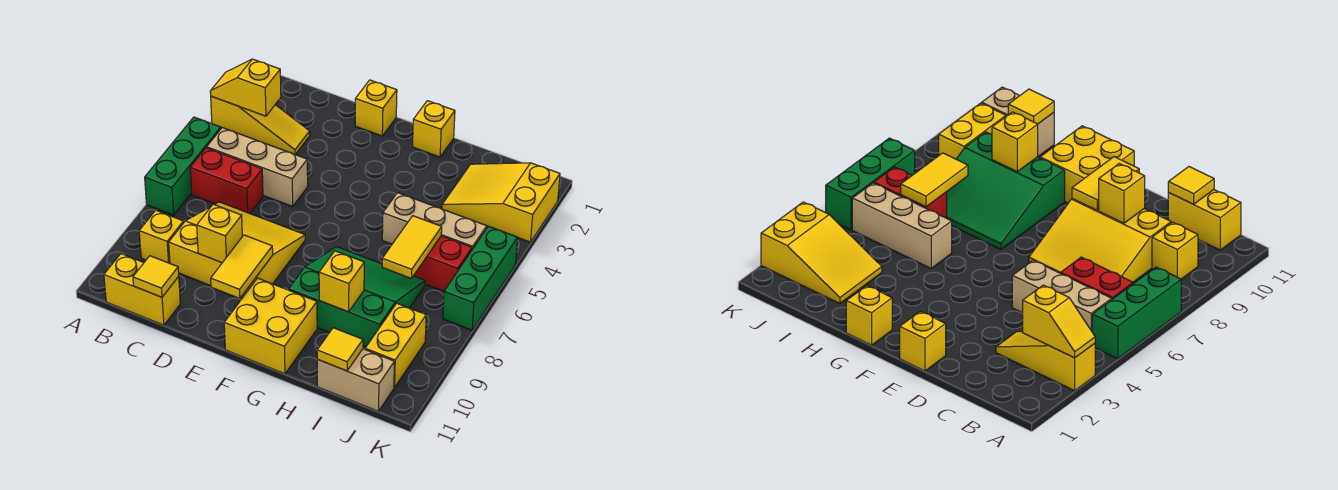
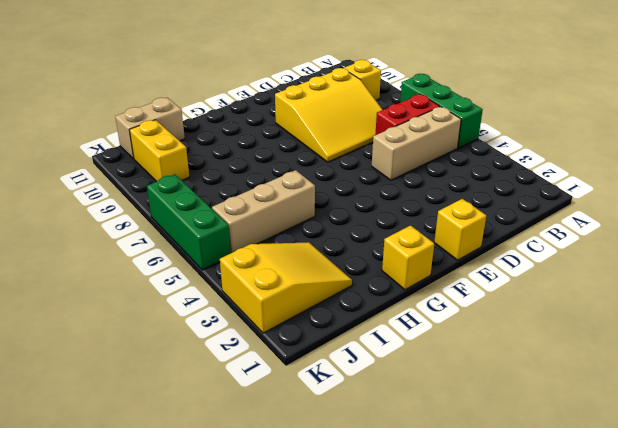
none -> yellow slope A3:C3 level 1 top A
none -> yellow brick B11:C11 level 1
none -> yellow brick F10:G11 level 1

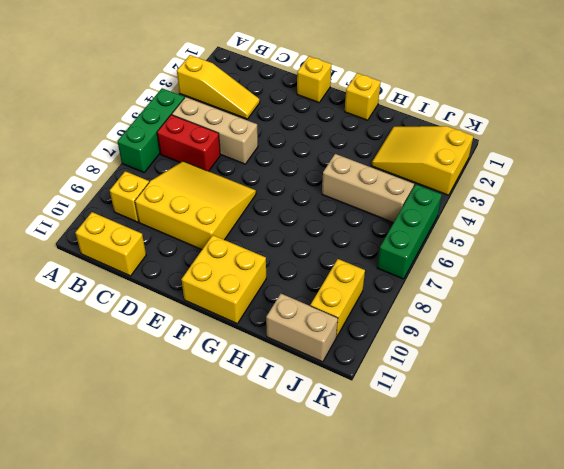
none -> green slope G7:I9 level 1 top 9
none -> red brick I6:J6 level 1
none -> yellow slope A3:B3 level 2 top B

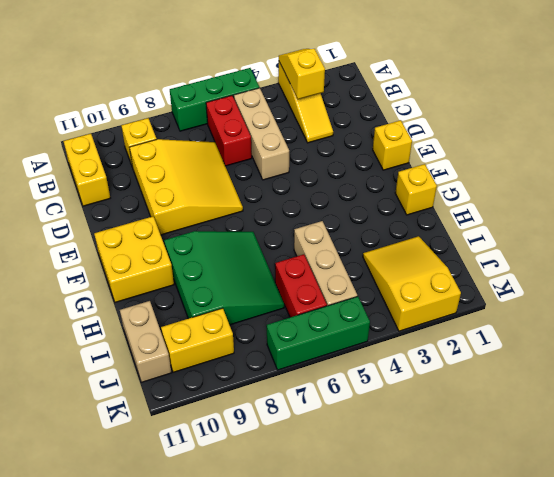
none -> yellow tile C11 level 2
none -> yellow brick D9 level 2
none -> yellow tile E9:E10 level 2

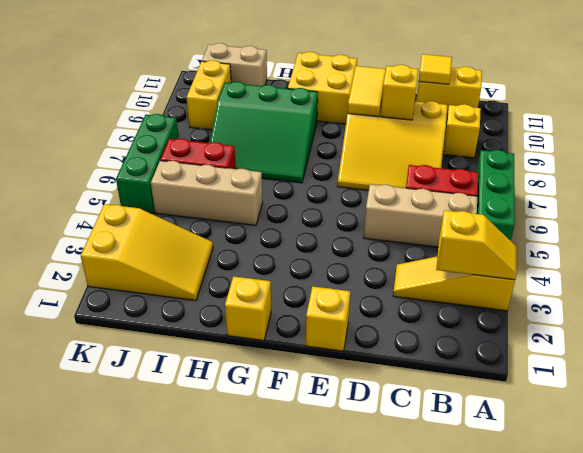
none -> yellow brick H9 level 2
none -> yellow tile I6:I7 level 2
none -> yellow tile I11 level 2

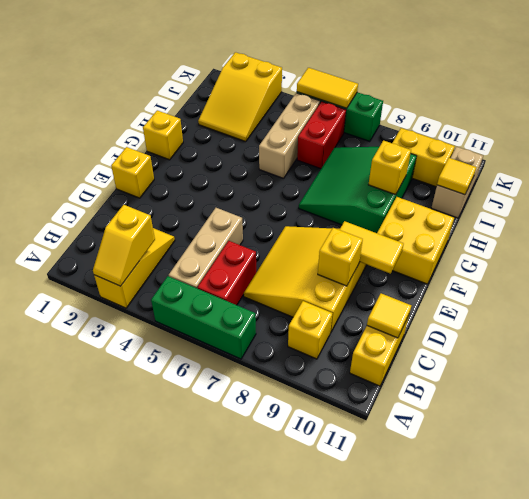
yellow tile K5:K6 level 2 -> yellow tile I6:I7 level 2

